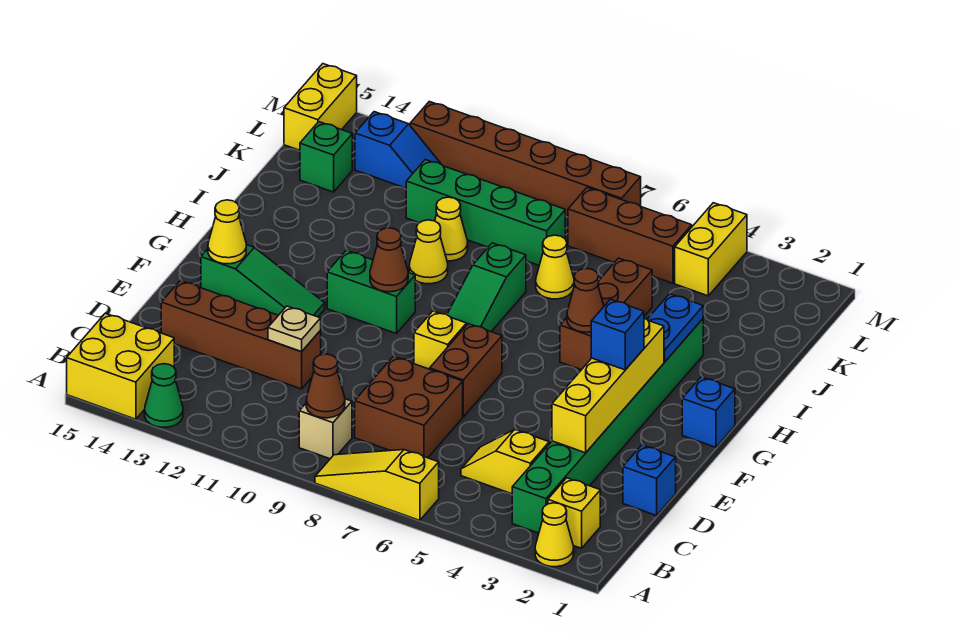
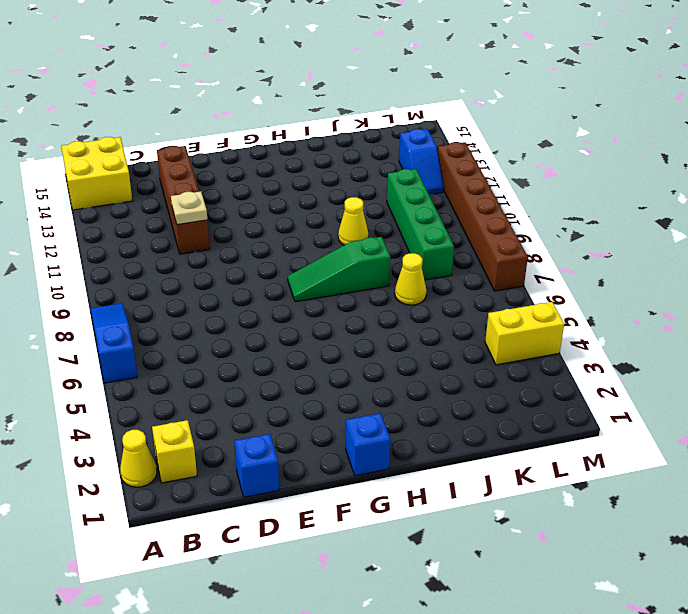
blue slope A6:A8 level 1 top 6 -> yellow slope A6:A8 level 1 top 6
none -> green cone A13 level 1
none -> green brick B3:I3 level 1
none -> tan brick B9 level 1
none -> yellow slope C4:C5 level 1 top 4

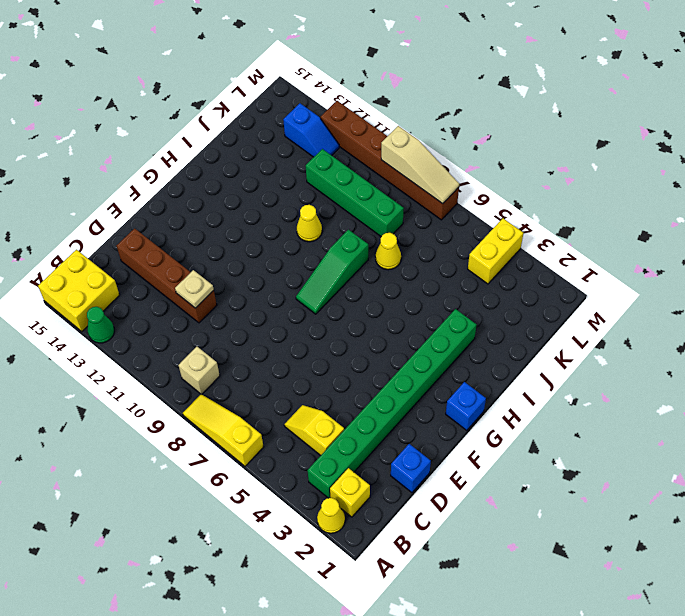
tan slope M7:M9 level 2 top 9 -> none
none -> brown brick C7:D8 level 1
none -> brown brick E7:F7 level 1
none -> yellow brick F8 level 1
none -> green slope F12:F14 level 1 top 14

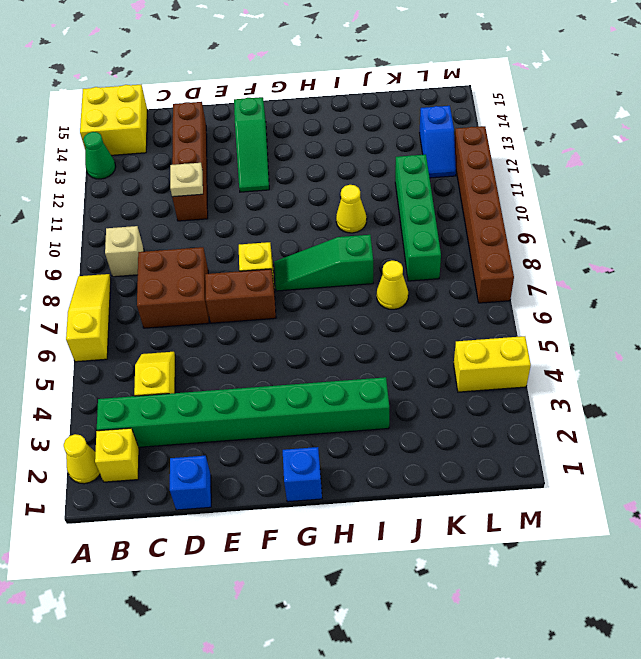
none -> green brick G10:G11 level 1
none -> brown brick H5:J5 level 1
none -> yellow cone J10 level 1
none -> green brick K14 level 1

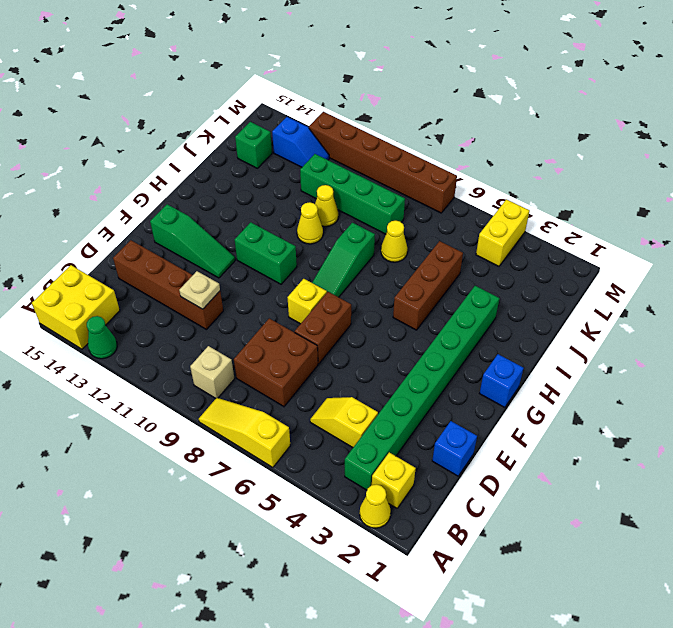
none -> brown brick L5:L7 level 1
none -> yellow brick L15:M15 level 1
none -> brown cone B9 level 2
none -> yellow brick D3:G3 level 2

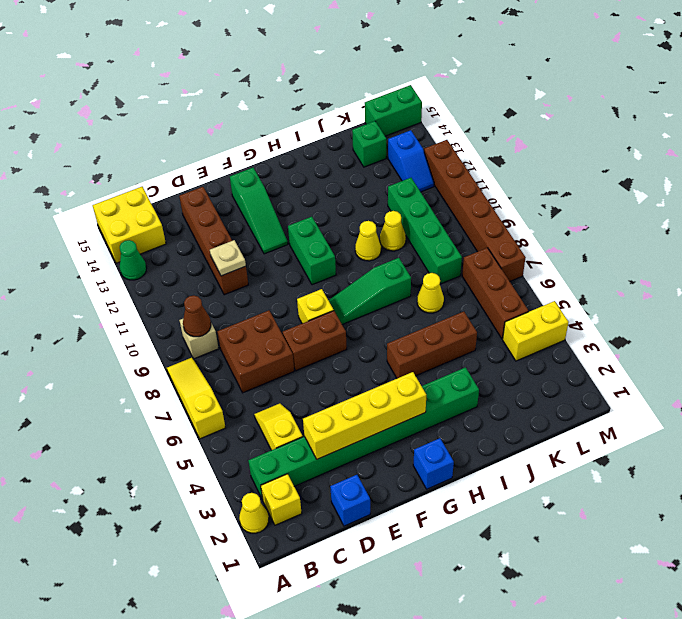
green brick L15:M15 level 1 -> yellow brick L15:M15 level 1
none -> yellow cone F14 level 2
none -> brown cone G10 level 2
none -> blue plate H3:I3 level 2
none -> brown cone H5 level 2

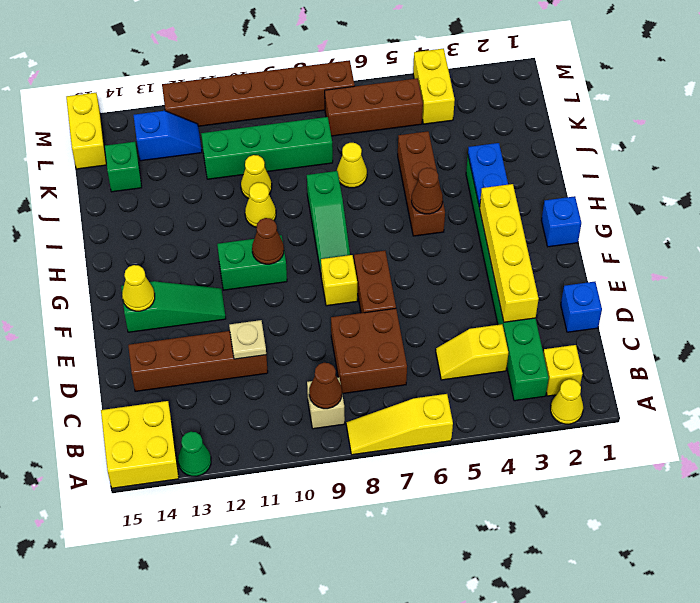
none -> blue brick F3 level 3

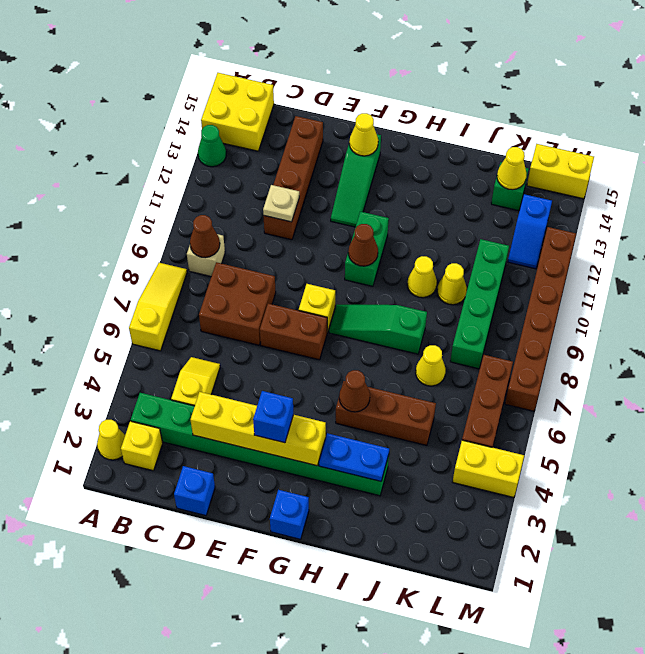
yellow cone K14 level 2 -> none

